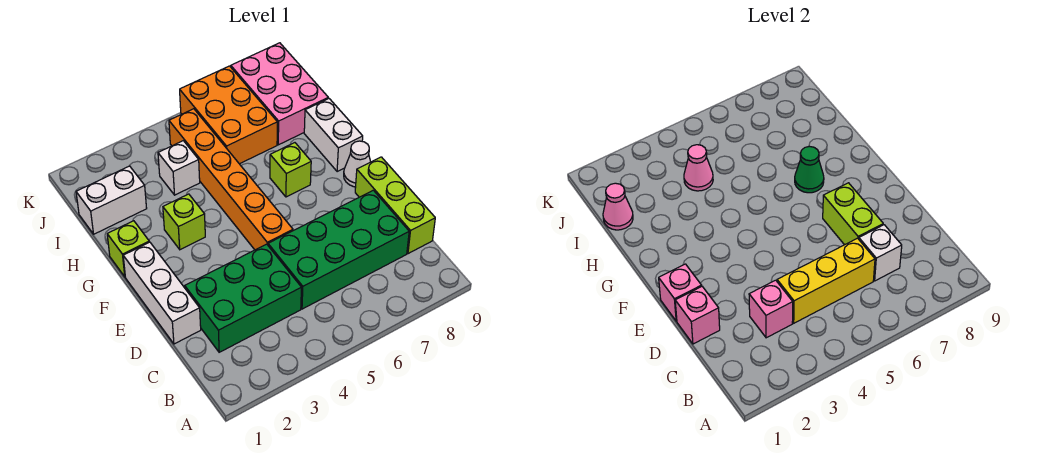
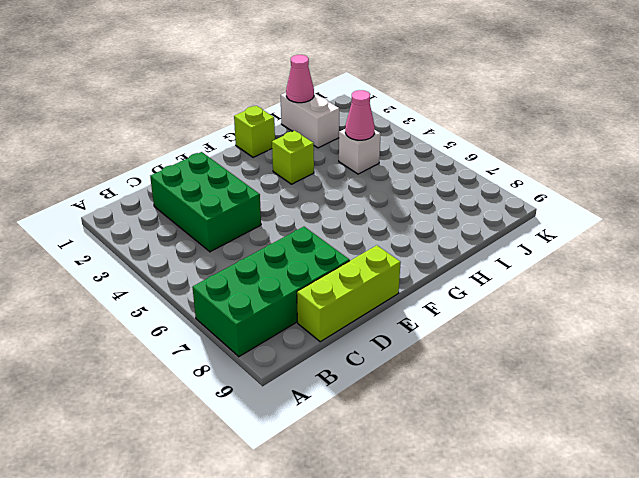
green brick A7:D8 level 1 -> green brick C5:D8 level 1
none -> white brick D1:F1 level 1
none -> orange brick E5:J5 level 1
none -> white cone F9 level 1

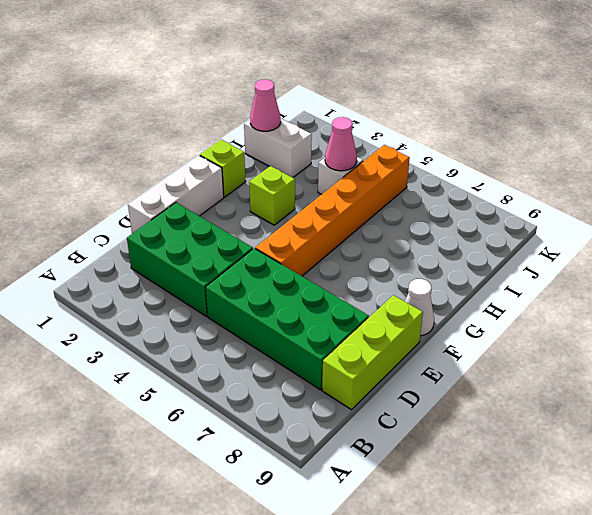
none -> lime brick G7 level 1
none -> white brick G9:H9 level 1
none -> orange brick I6:K7 level 1

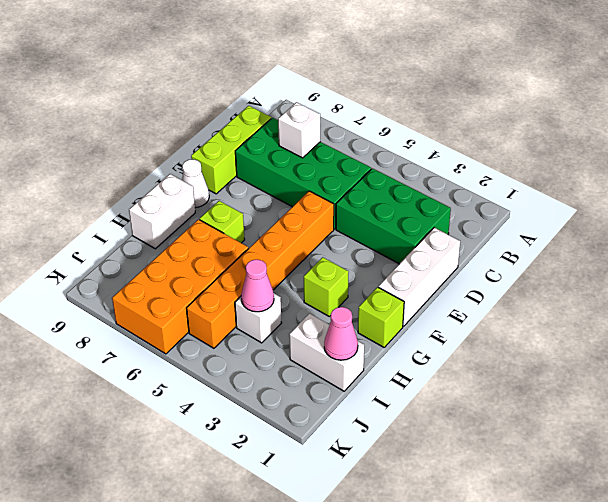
orange brick H6:K7 level 1 -> orange brick I6:K7 level 1
none -> pink brick I8:K9 level 1
none -> pink brick C3 level 2
none -> yellow brick C4:C6 level 2

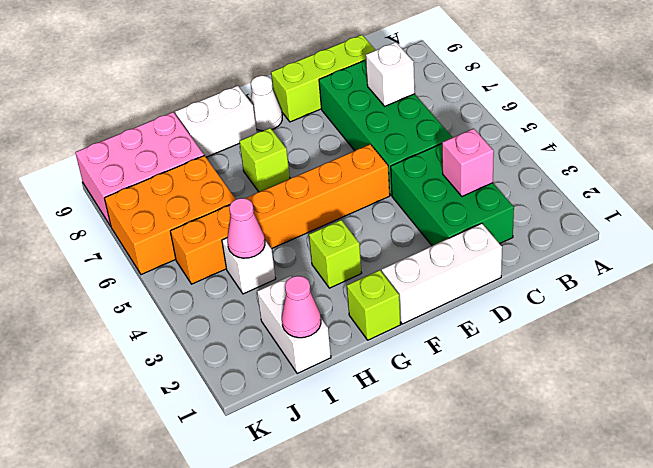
none -> yellow brick C4:C6 level 2
none -> pink brick D1 level 2
none -> lime brick D7:E7 level 2

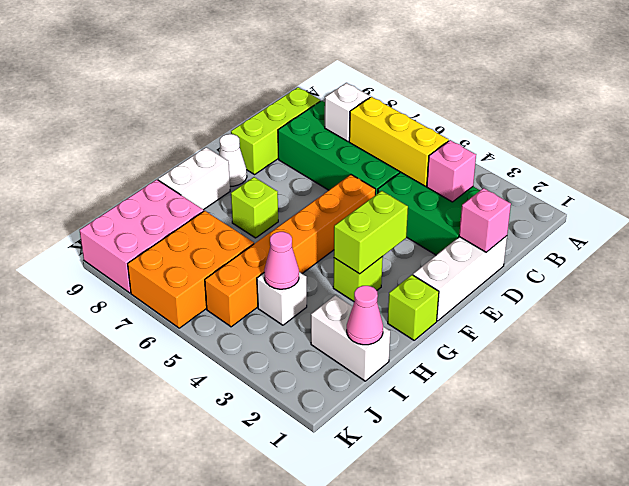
lime brick F3:G3 level 2 -> lime brick D7:E7 level 2
none -> pink brick E1 level 2
none -> green cone G7 level 2

